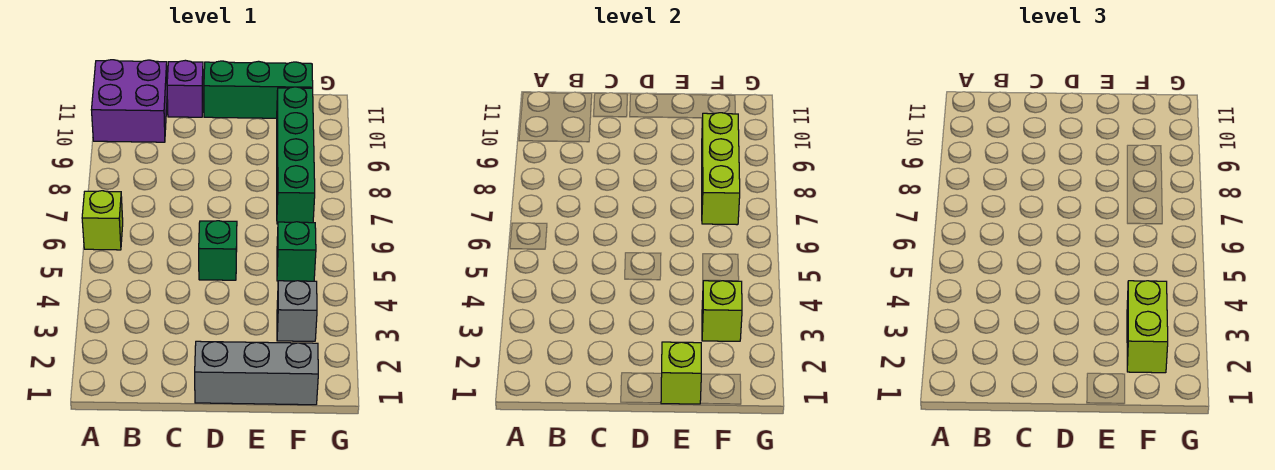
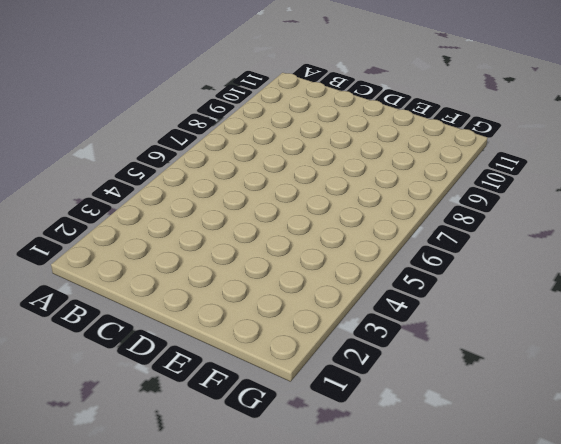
none -> lime brick A6 level 1
none -> purple brick A10:B11 level 1
none -> purple brick C11 level 1

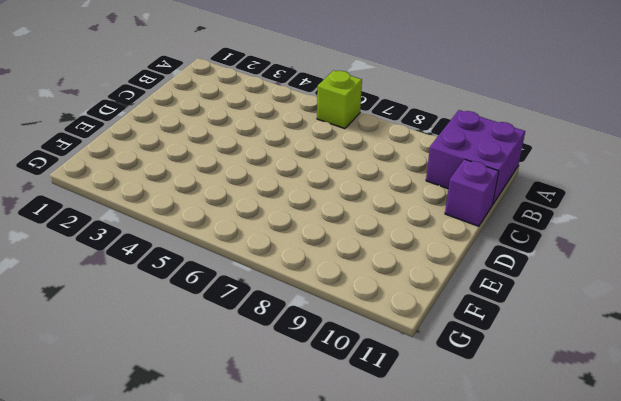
none -> grey brick D1:F1 level 1
none -> green brick D5 level 1
none -> green brick D11:F11 level 1

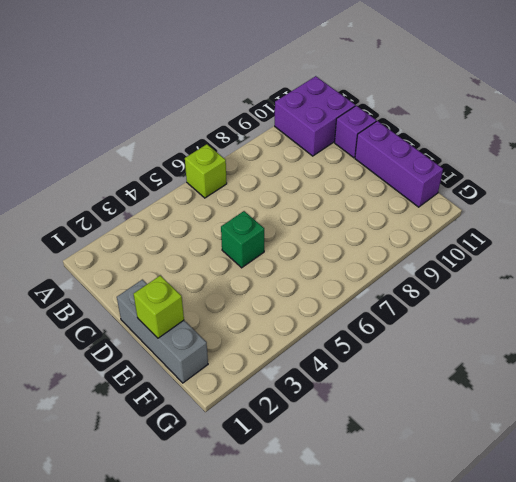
purple brick D11:F11 level 1 -> green brick D11:F11 level 1
none -> grey brick F3 level 1
none -> green brick F5 level 1
none -> green brick F7:F10 level 1

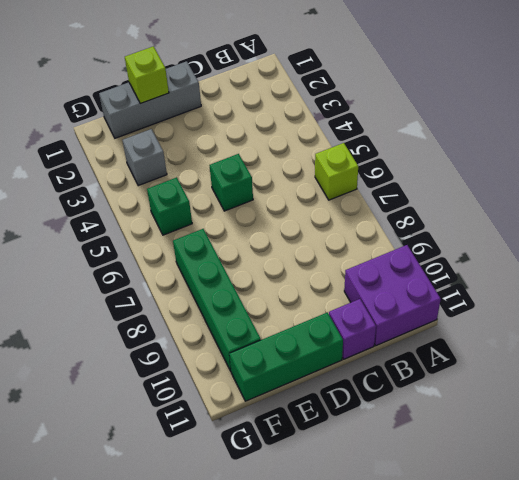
none -> lime brick F3 level 2
none -> lime brick F7:F9 level 2
none -> lime brick F2:F3 level 3

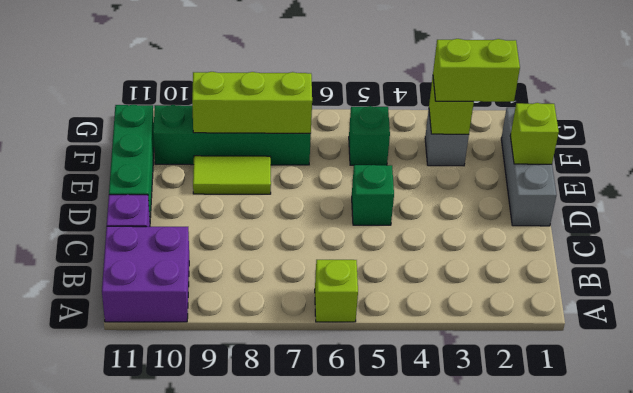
lime tile E8:E9 level 1 -> none

